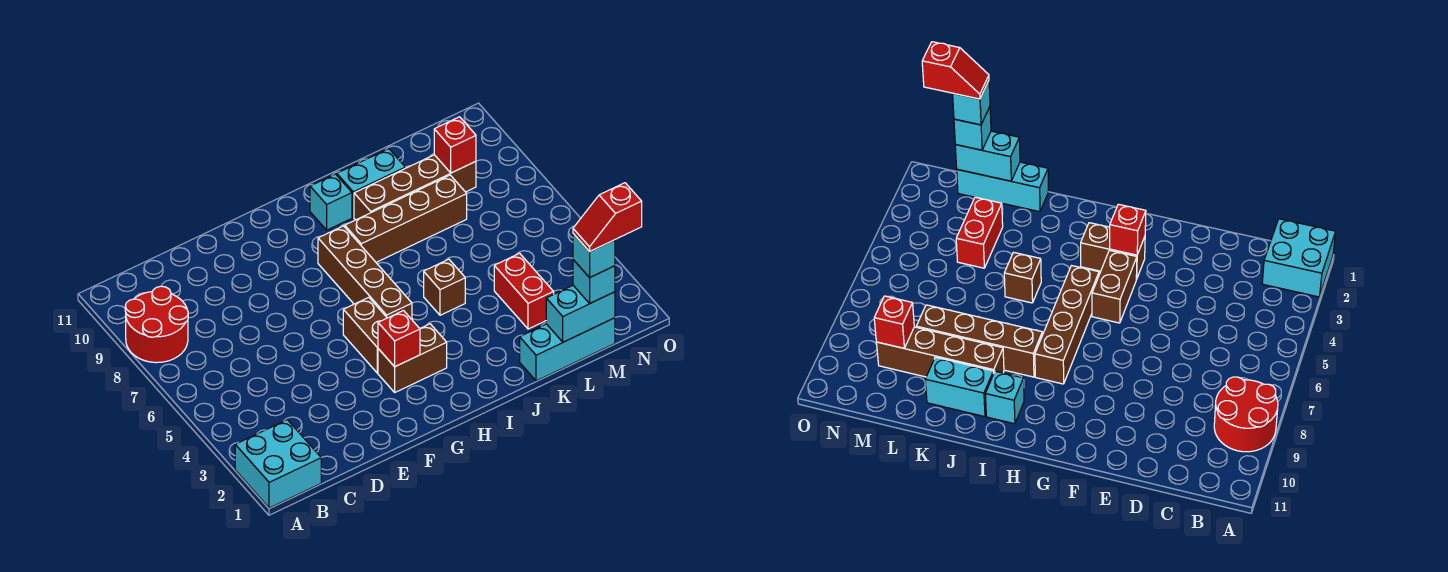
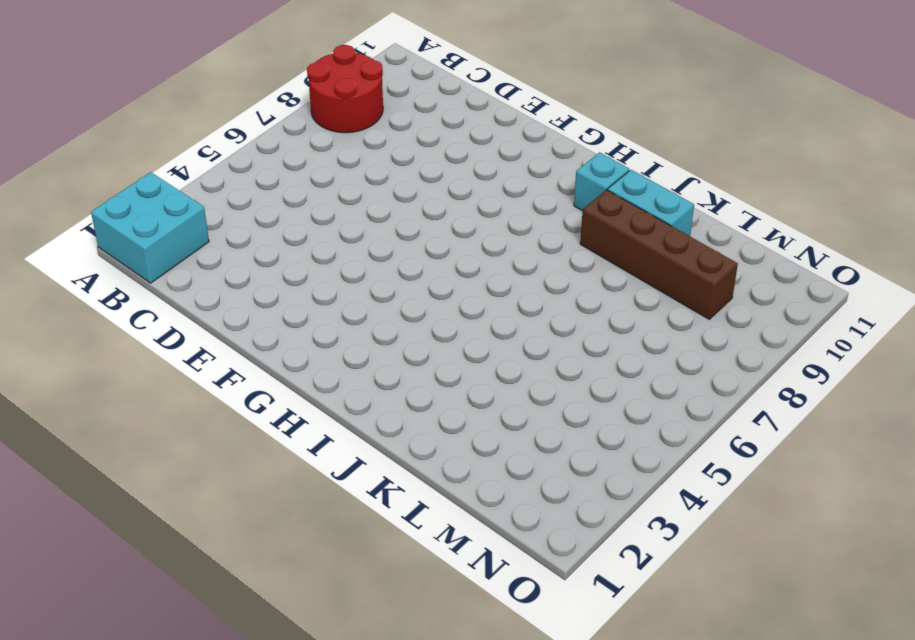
none -> brown brick G3:H3 level 1
none -> brown brick G4:G5 level 1
none -> brown brick H5:H8 level 1

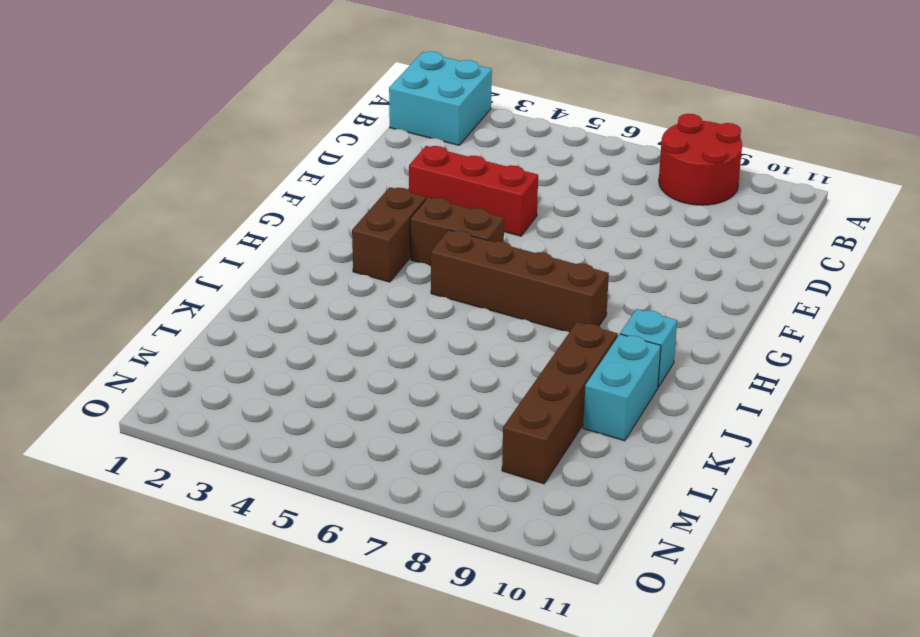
red brick E3:E5 level 1 -> none
none -> brown brick I8:L8 level 1
none -> brown brick J5 level 1
none -> cyan brick K1:M1 level 1

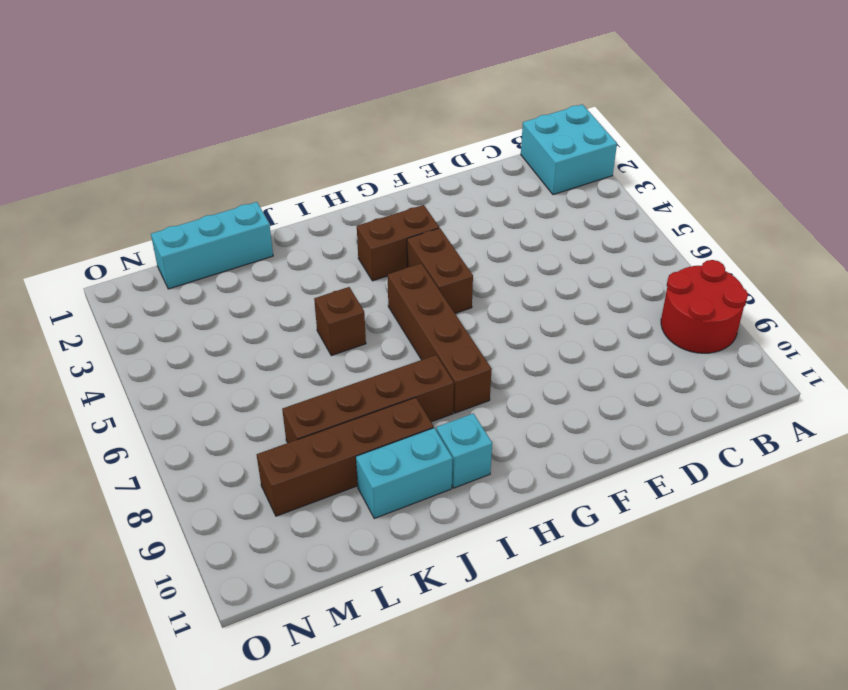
none -> red brick L3:L4 level 1
none -> red brick G3 level 2
none -> cyan brick L1:M1 level 2

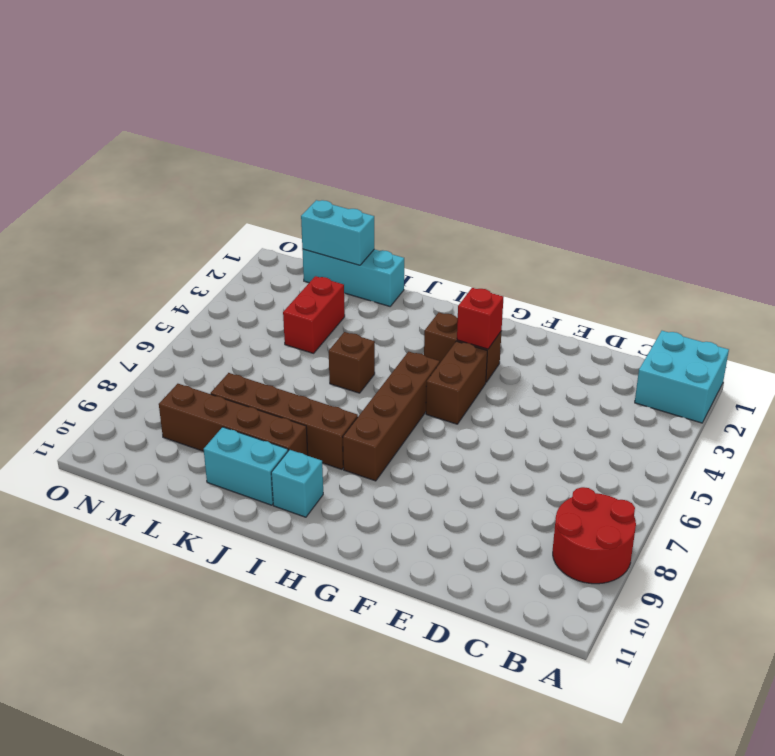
none -> red brick M9 level 2
none -> cyan brick M1 level 3
none -> cyan brick M1 level 4

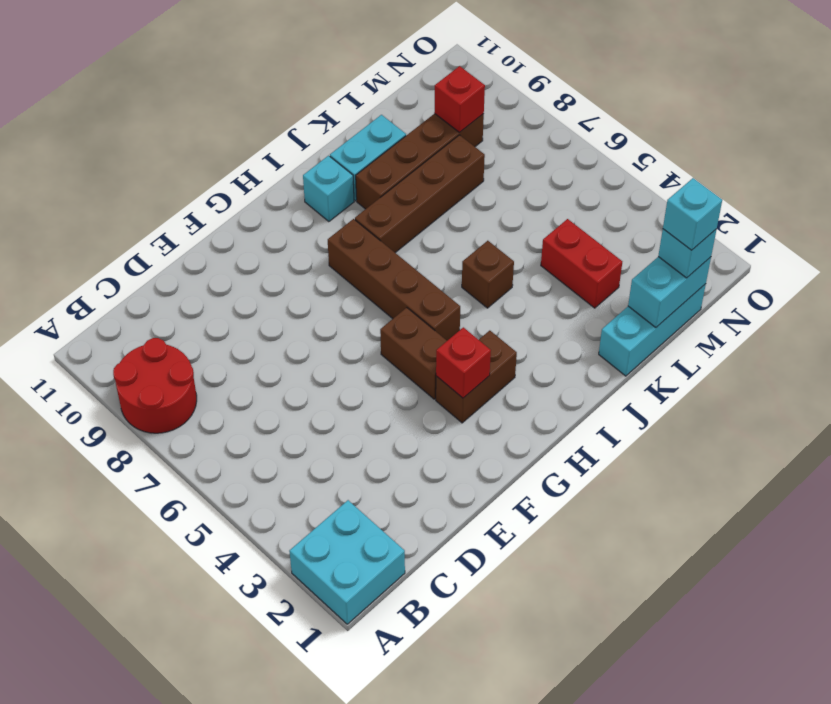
none -> red slope M1:N1 level 5 top N

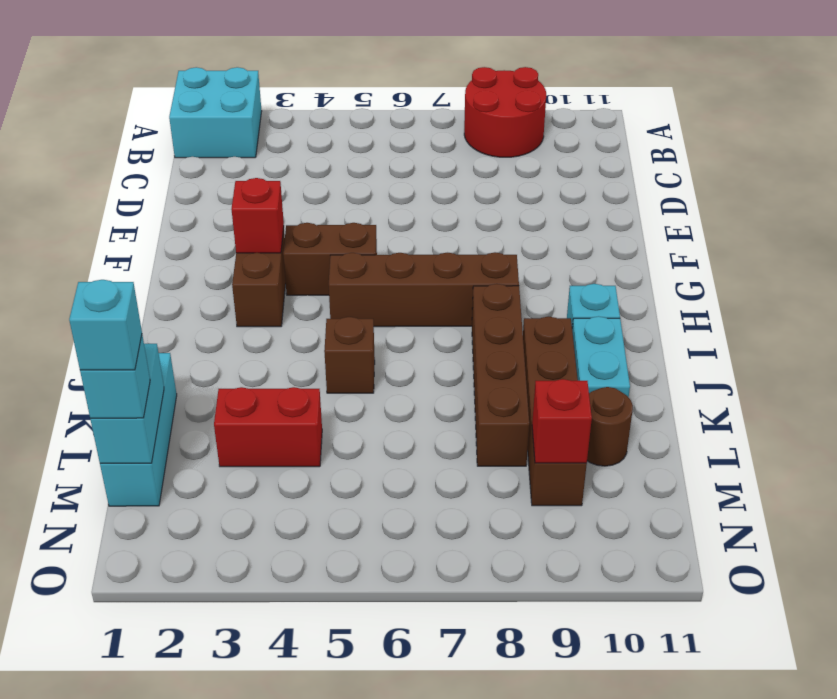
brown round brick L10 level 1 -> none
none -> red slope M1:N1 level 5 top N

